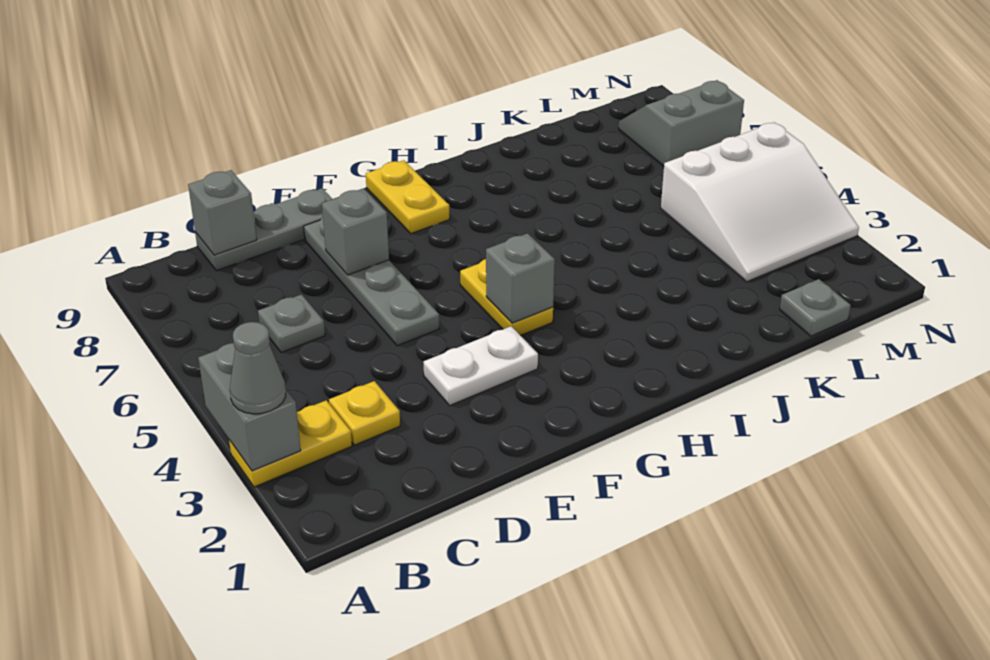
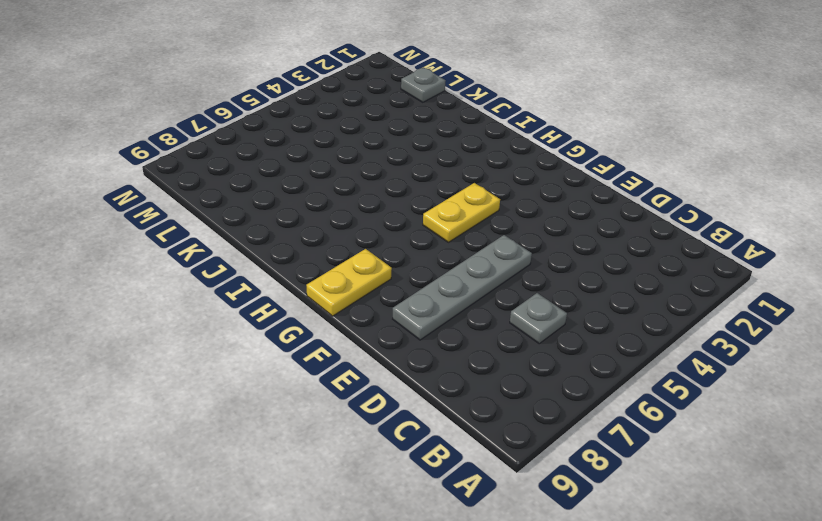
none -> yellow plate A3:B3 level 1
none -> yellow plate C3 level 1
none -> grey plate C9:E9 level 1

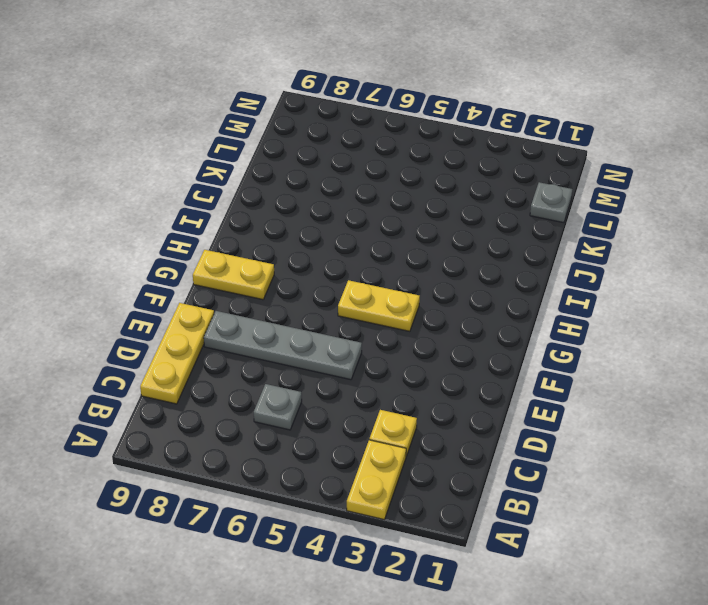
yellow plate C9:E9 level 1 -> grey plate C9:E9 level 1
none -> white plate E3:F3 level 1
none -> white slope L3:N5 level 1 top 5
none -> grey slope M7:N8 level 1 top 7

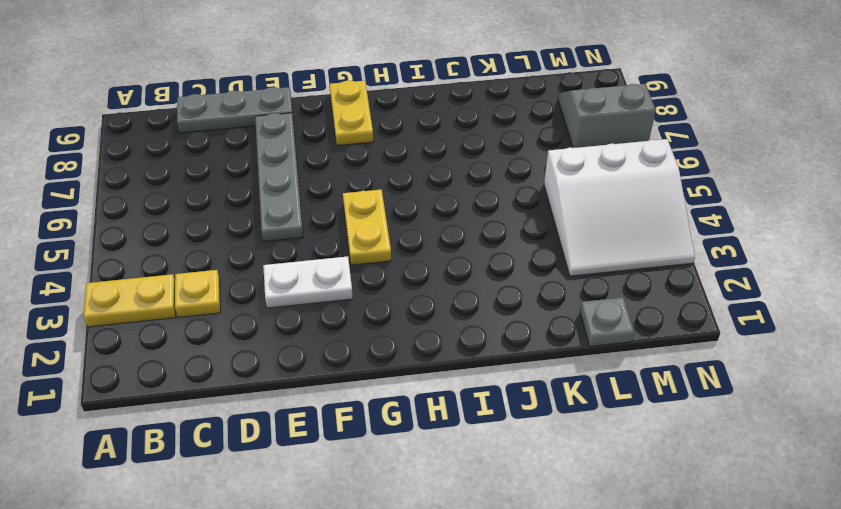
none -> grey plate C6 level 1
none -> grey brick A3:A4 level 2
none -> grey brick C9 level 2

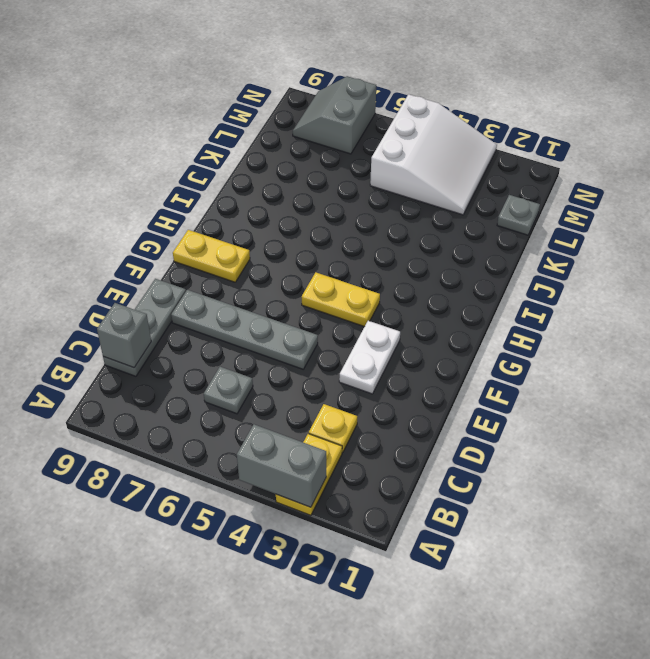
none -> grey brick E7 level 2
none -> grey brick G4 level 2
none -> grey cone A3 level 3

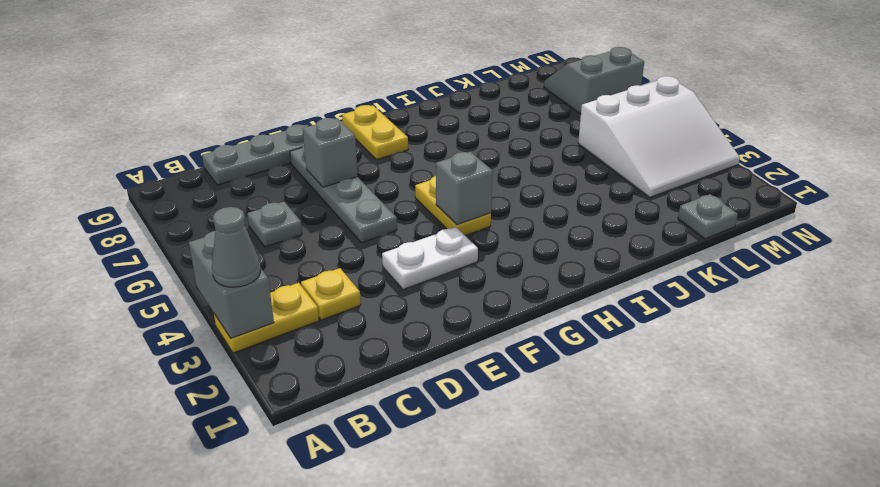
none -> grey brick C9 level 2

